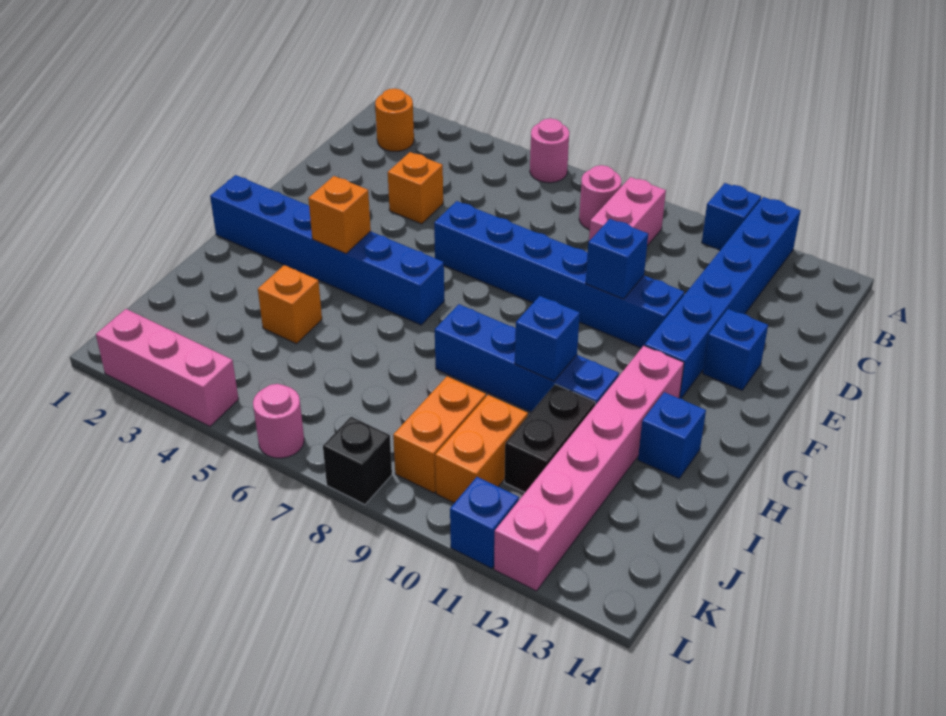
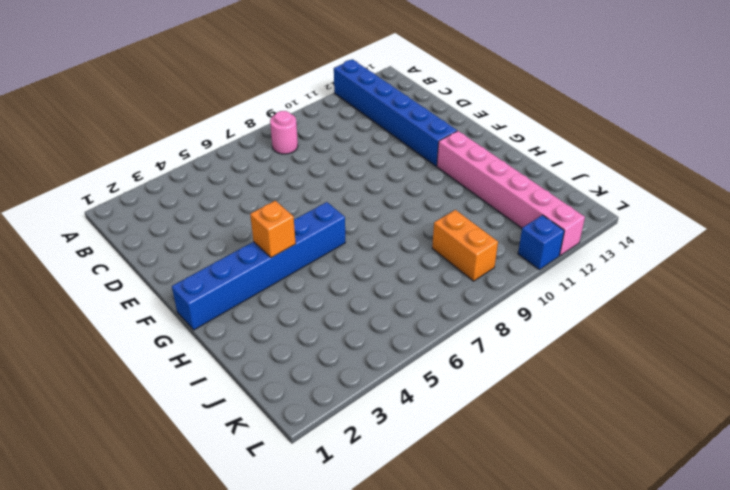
none -> pink round brick A6 level 1
none -> blue brick A11 level 1
none -> orange round brick B2 level 1

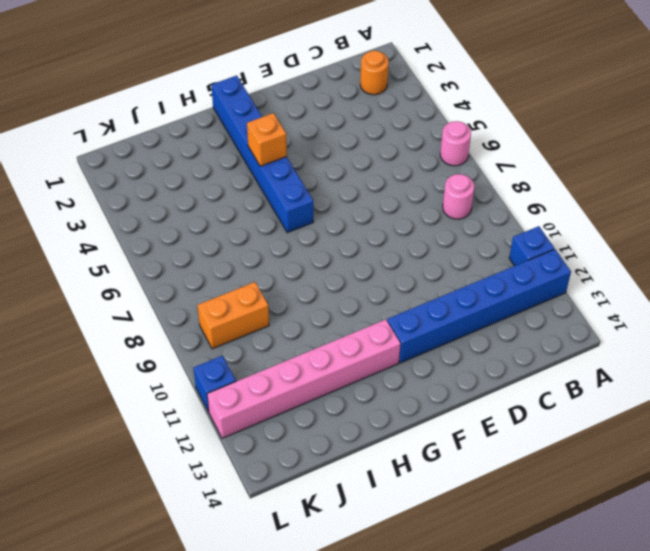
none -> pink brick B9:C9 level 1
none -> orange brick D4 level 1
none -> blue brick E6:E11 level 1

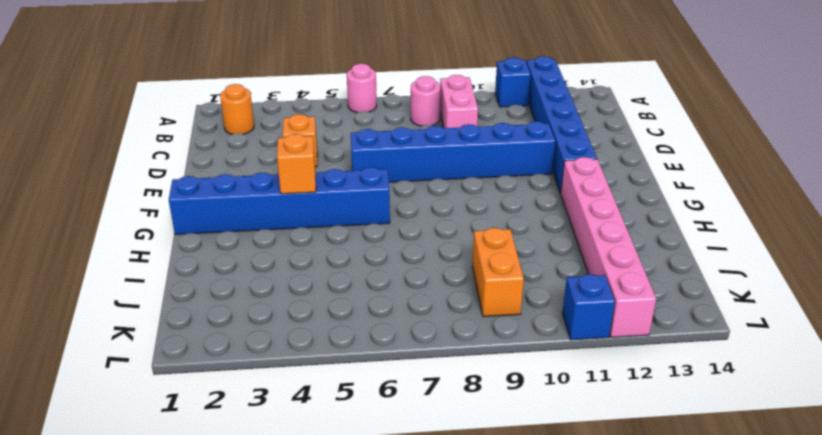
none -> blue brick E13 level 1
none -> blue brick H8:H11 level 1
none -> blue brick H13 level 1

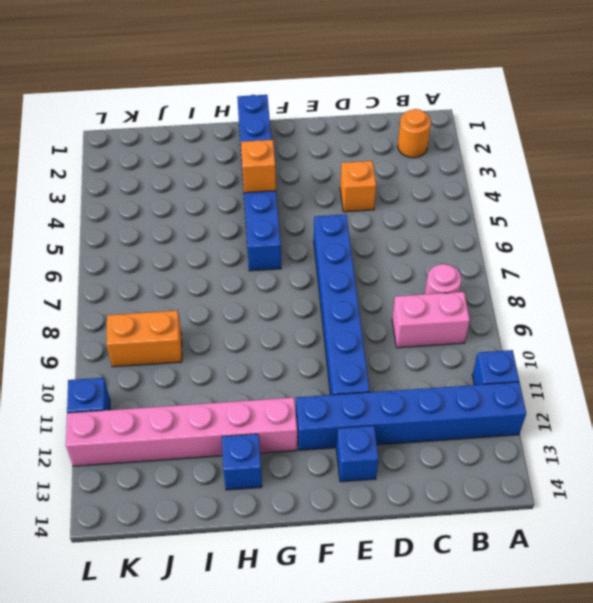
none -> pink round brick A6 level 1
none -> blue brick H8:H11 level 1
none -> orange brick I4 level 1

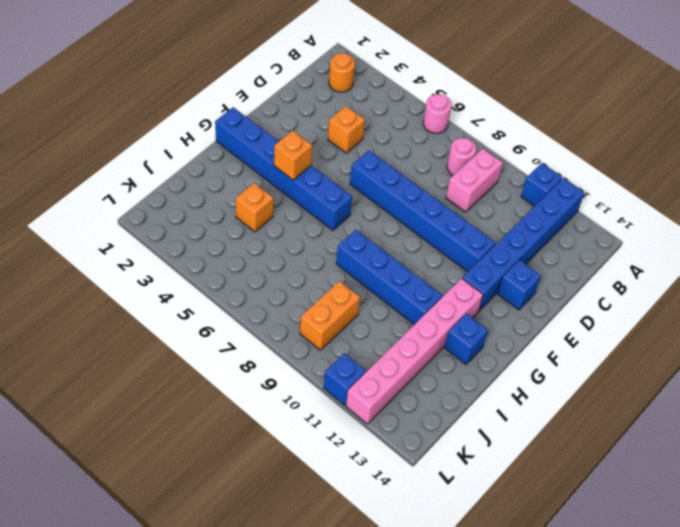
none -> black brick I11:J11 level 1
none -> orange brick J10:K10 level 1
none -> pink brick L2:L4 level 1

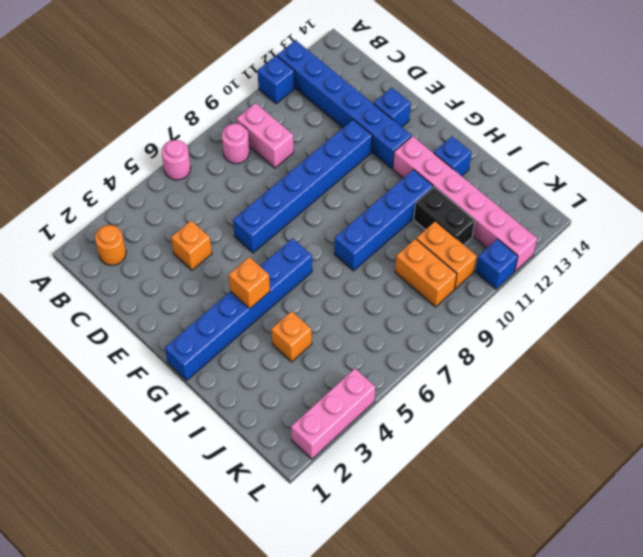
none -> pink round brick L6 level 1
none -> black brick L8 level 1
none -> blue brick E10 level 2

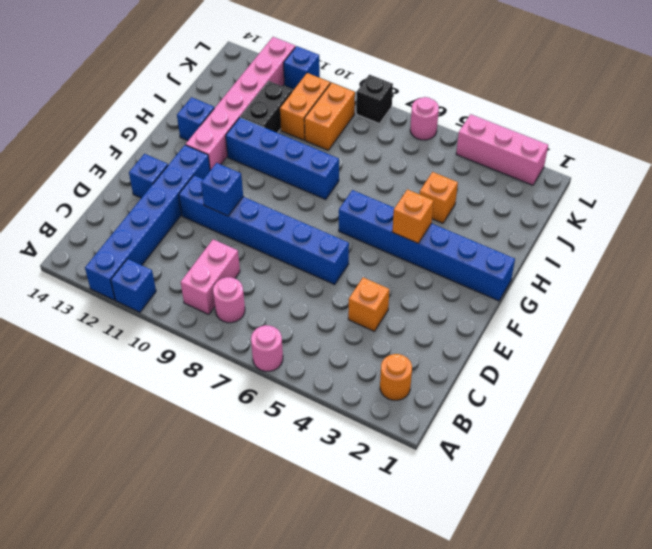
none -> blue brick H10 level 2

